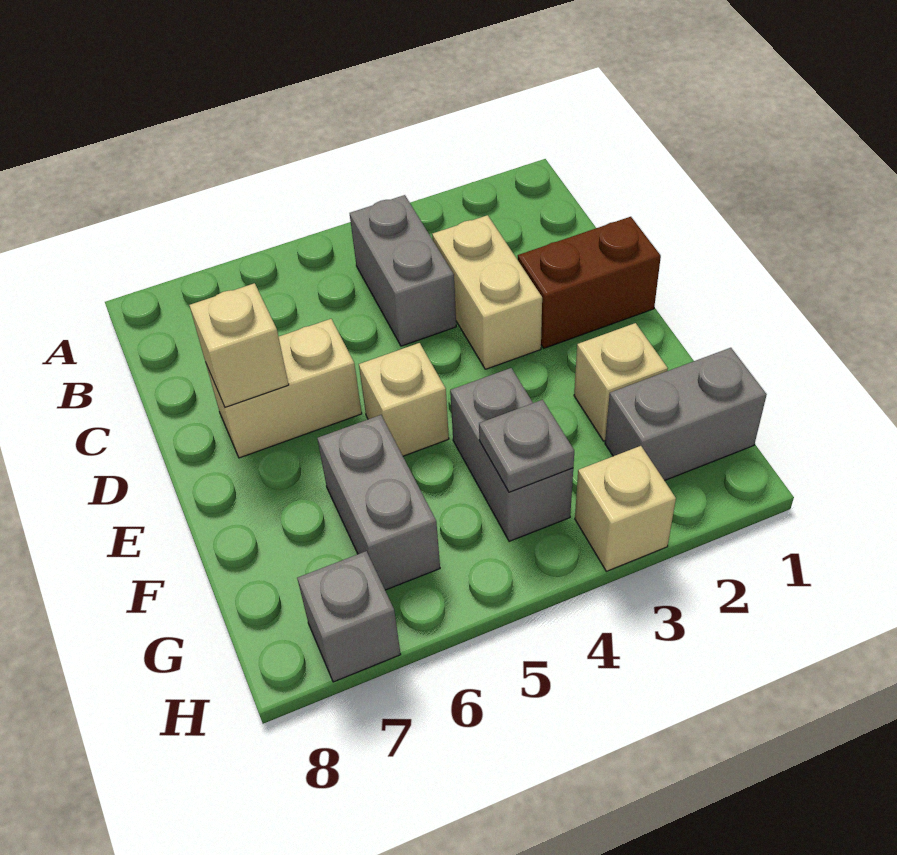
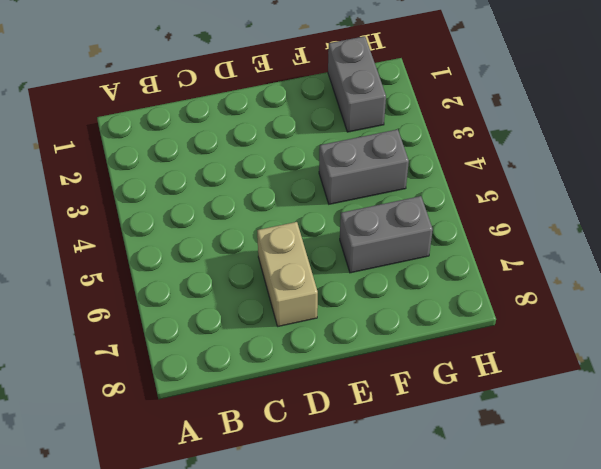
none -> grey brick B4:C4 level 1
none -> tan brick C3:D3 level 1
none -> brown brick D1:D2 level 1

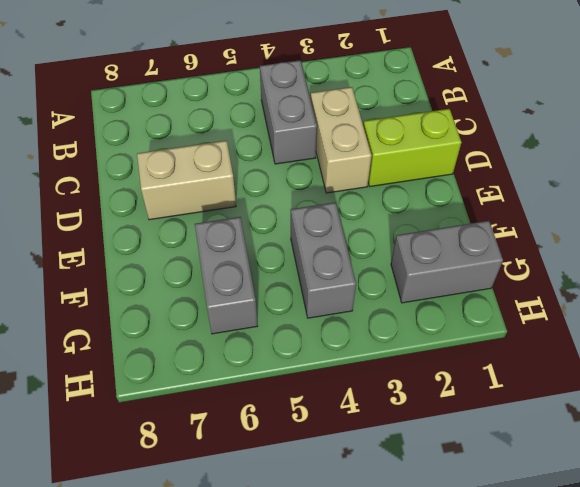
lime brick D1:D2 level 1 -> brown brick D1:D2 level 1
none -> tan brick E5 level 1
none -> tan brick F2 level 1
none -> tan brick H3 level 1

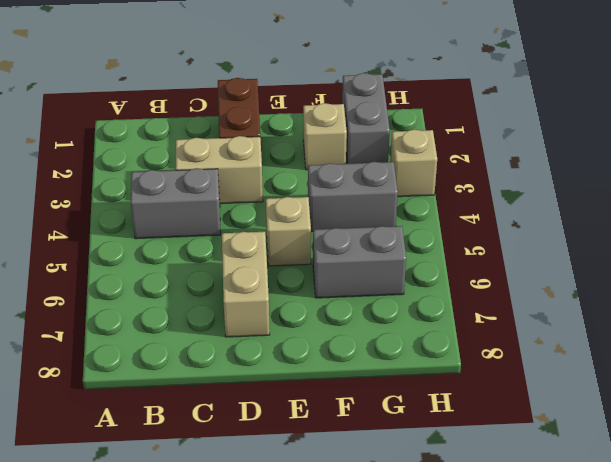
none -> grey brick H7 level 1
none -> tan brick D7 level 2
none -> grey plate G4 level 2

